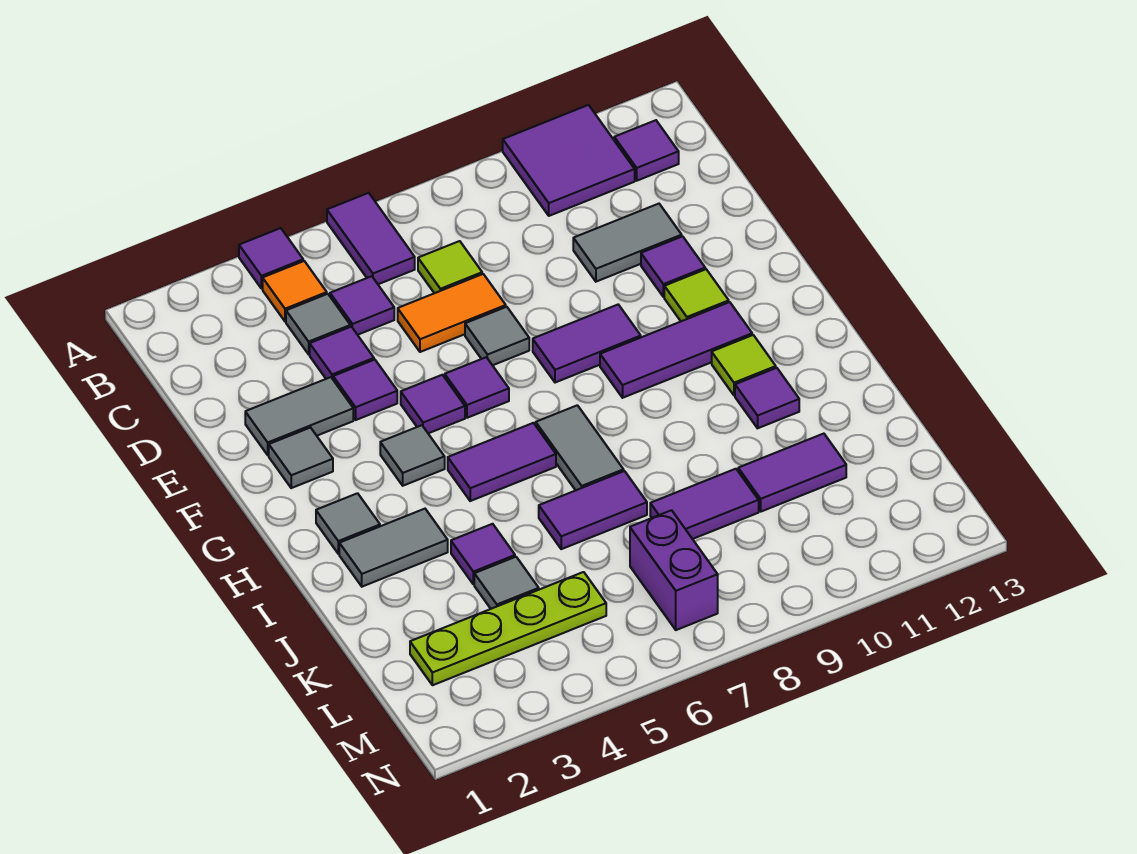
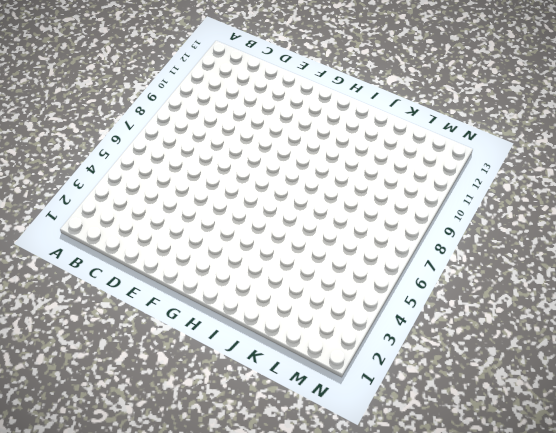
none -> purple tile A4 level 1
none -> purple tile A6:B6 level 1
none -> purple tile A10:B11 level 1
none -> orange tile B4 level 1

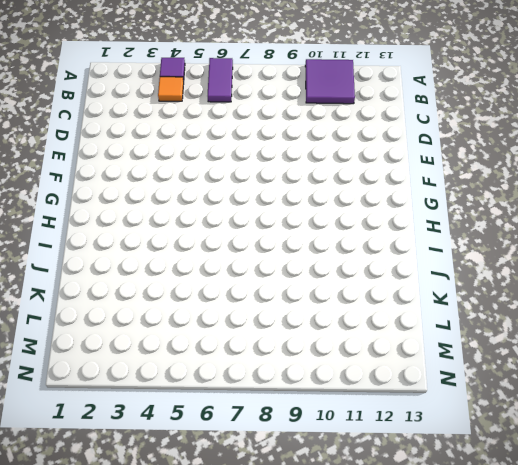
none -> purple tile B12 level 1
none -> grey tile C4 level 1
none -> purple tile C5 level 1
none -> lime tile C7 level 1

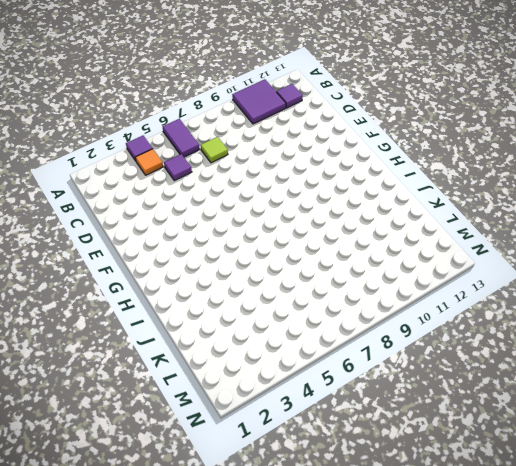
none -> grey tile C4 level 1
none -> purple tile D4 level 1
none -> orange tile D6:D7 level 1
none -> grey tile D10:D11 level 1

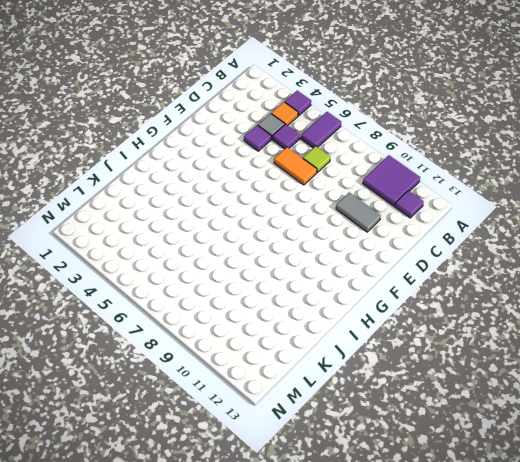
none -> grey tile E2:E3 level 1
none -> purple tile E4 level 1
none -> grey tile E7 level 1
none -> purple tile E11 level 1

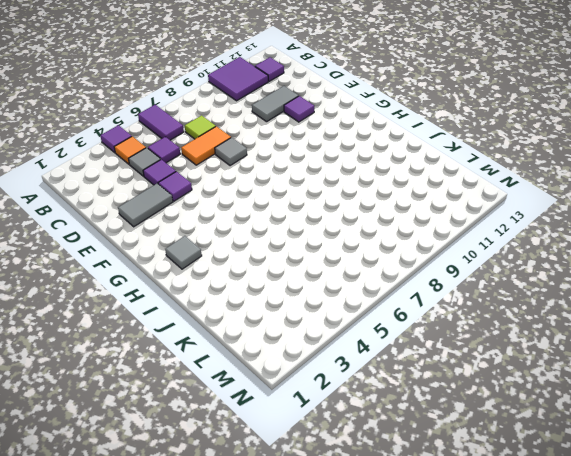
none -> grey tile F2 level 1
none -> purple tile F5 level 1
none -> purple tile F6 level 1
none -> purple tile F8:F9 level 1

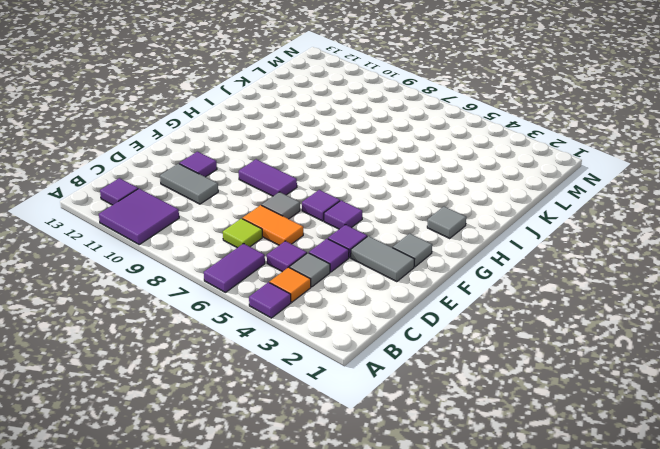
none -> lime tile F11 level 1
none -> grey tile G4 level 1
none -> purple tile G9:G11 level 1
none -> purple tile H5:H6 level 1

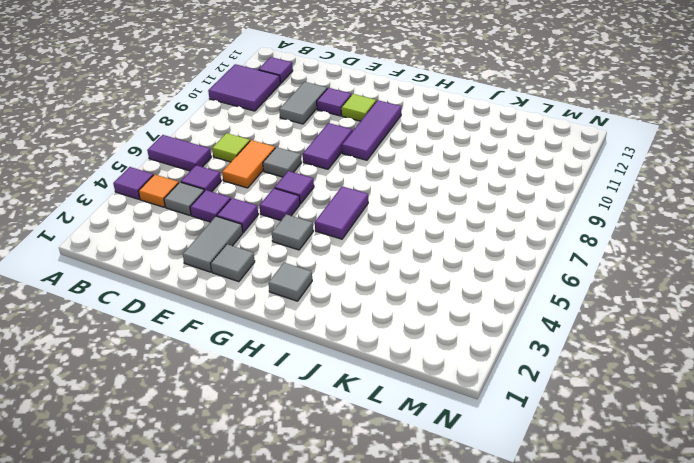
none -> grey tile H7:I7 level 1
none -> lime tile H11 level 1
none -> grey tile I2:I3 level 1
none -> purple tile I11 level 1

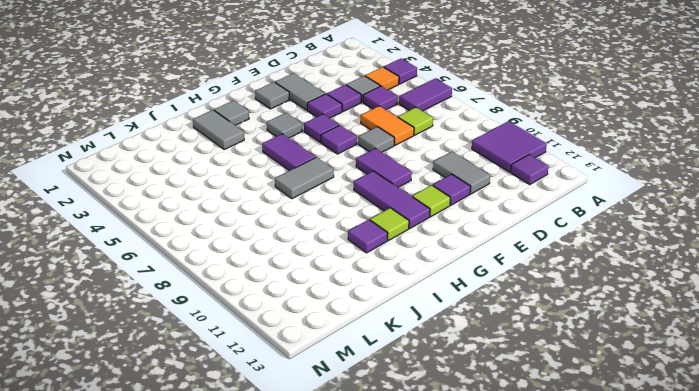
none -> purple tile J4 level 1
none -> purple tile J6:J7 level 1
none -> grey tile K4 level 1
none -> purple tile K8:K9 level 1

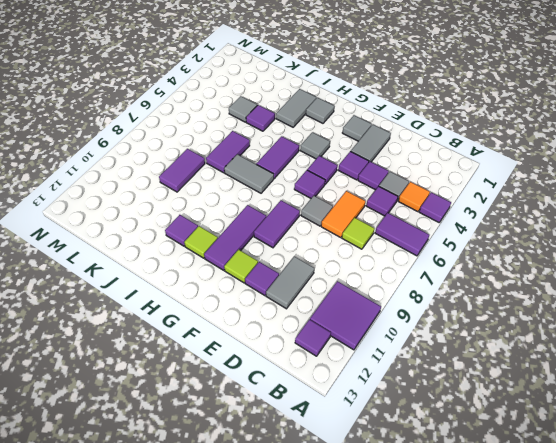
none -> purple tile K10:K11 level 1
none -> lime plate L2:L5 level 1
none -> purple brick L7:M7 level 1

